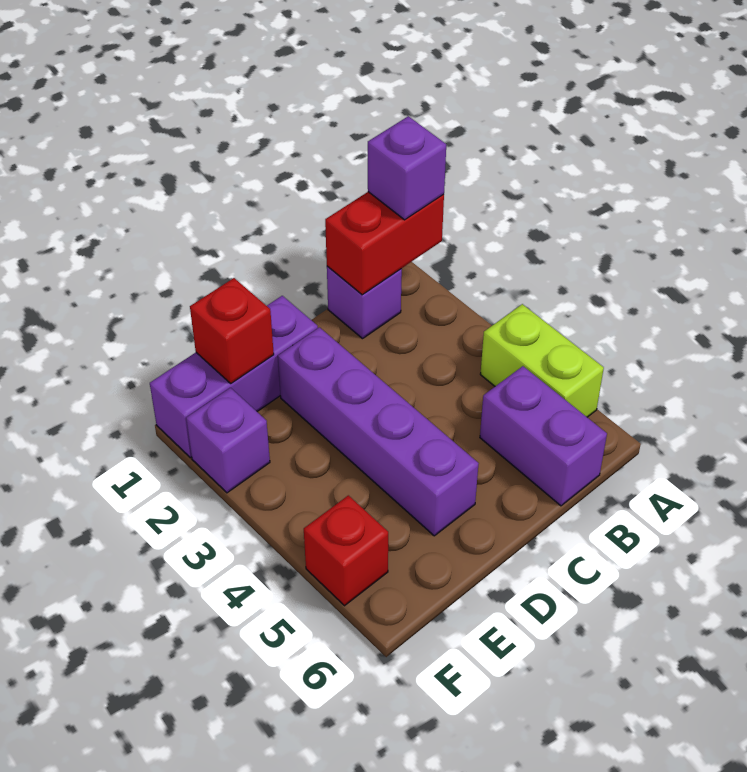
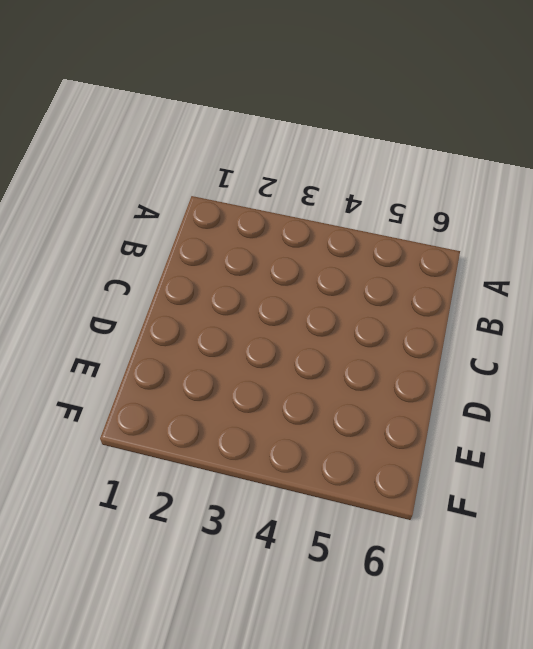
none -> lime brick A4:A5 level 1
none -> purple brick B1 level 1

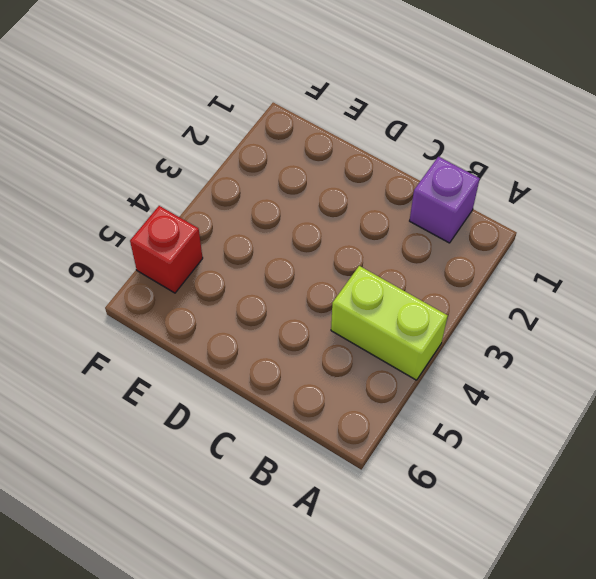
lime brick A4:B4 level 1 -> lime brick A4:A5 level 1
none -> purple brick B5:B6 level 1
none -> purple brick D1:F1 level 1

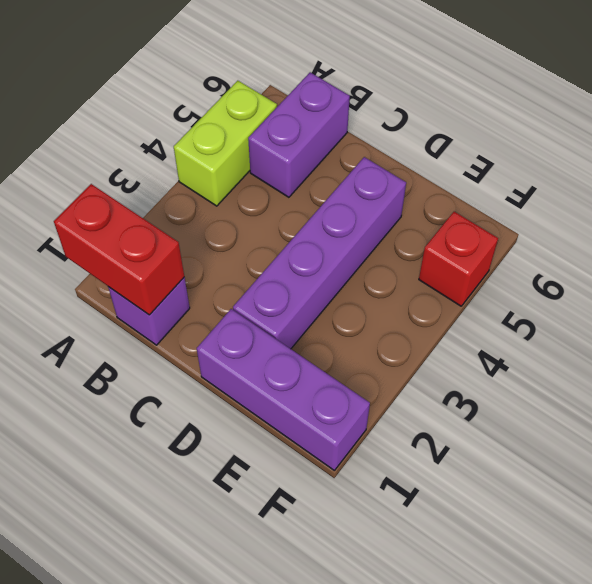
none -> purple brick F2 level 1
none -> red brick E1 level 2

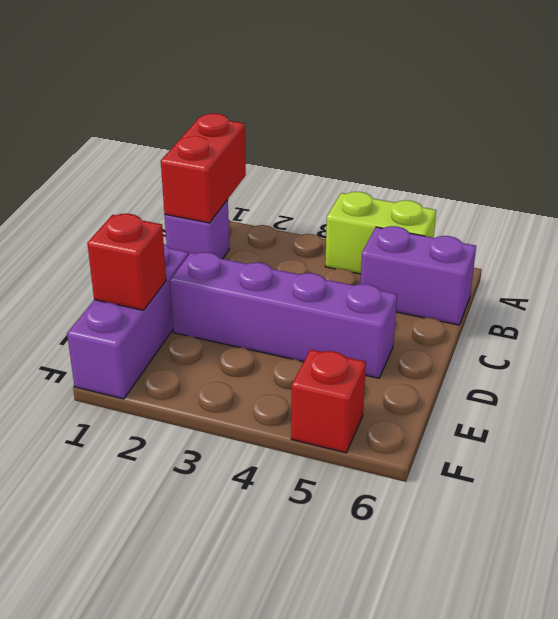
none -> purple brick F2 level 1
none -> purple brick A1 level 3

